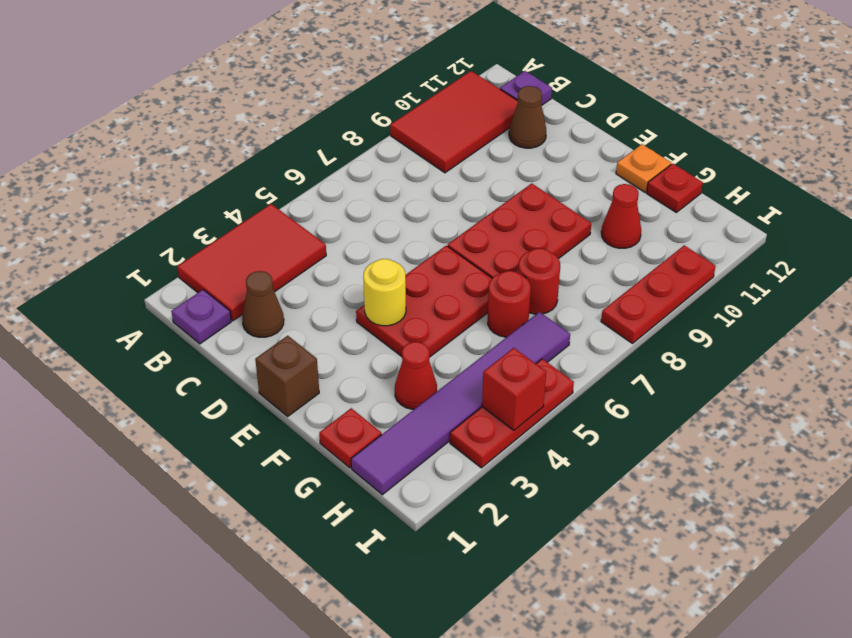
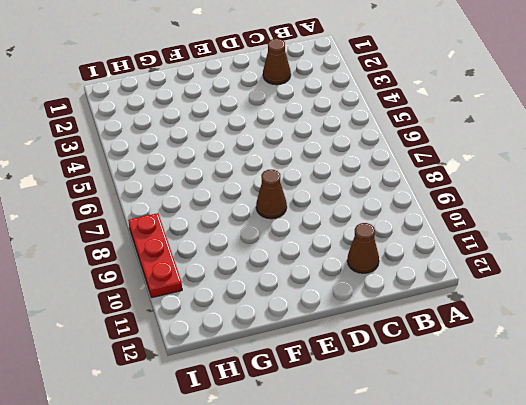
brown cone E8 level 1 -> red plate E7:F9 level 1
none -> red tile A2:B4 level 1
none -> red tile A9:B11 level 1
none -> purple plate B1 level 1

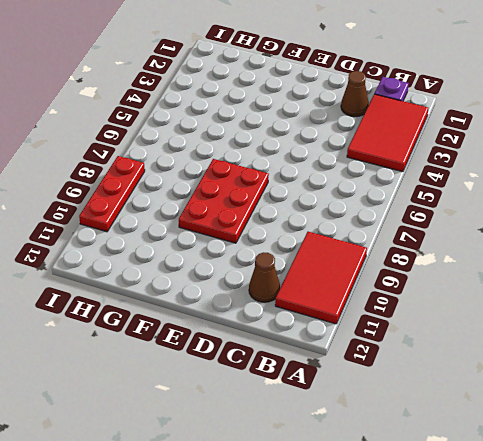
none -> purple plate B12 level 1
none -> brown brick E1 level 1
none -> red plate E4:F6 level 1

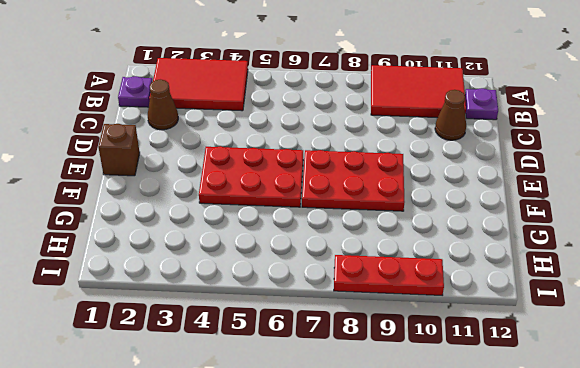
none -> orange plate F12 level 1
none -> red plate G1 level 1
none -> red cone G3 level 1

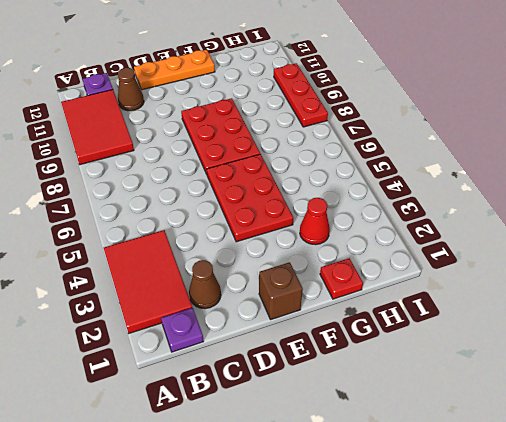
orange plate D12:F12 level 1 -> orange plate F12 level 1
none -> red round brick G6 level 1
none -> red round brick G7 level 1
none -> red cone G10 level 1

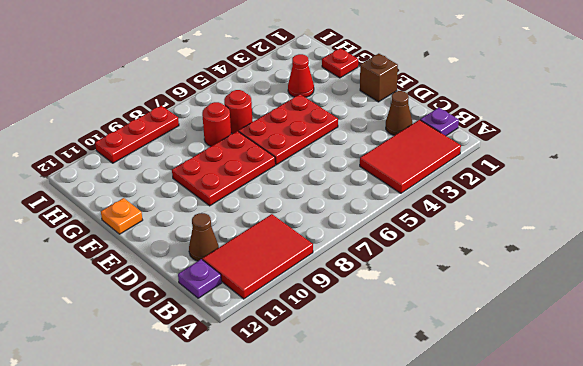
none -> red cone G10 level 1
none -> red plate G12 level 1
none -> purple tile H1:H6 level 1

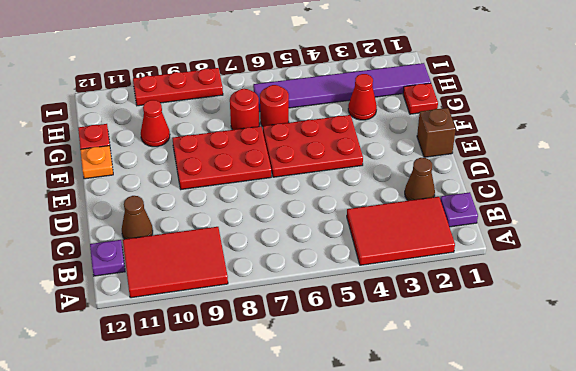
none -> red plate I3:I5 level 1
none -> yellow round brick E4 level 2
none -> red brick I4 level 2

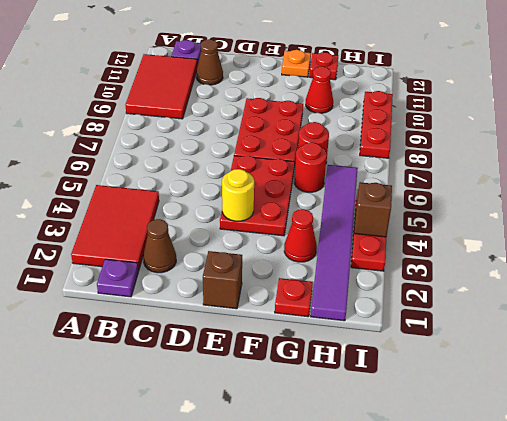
brown brick I4 level 2 -> red brick I4 level 2

